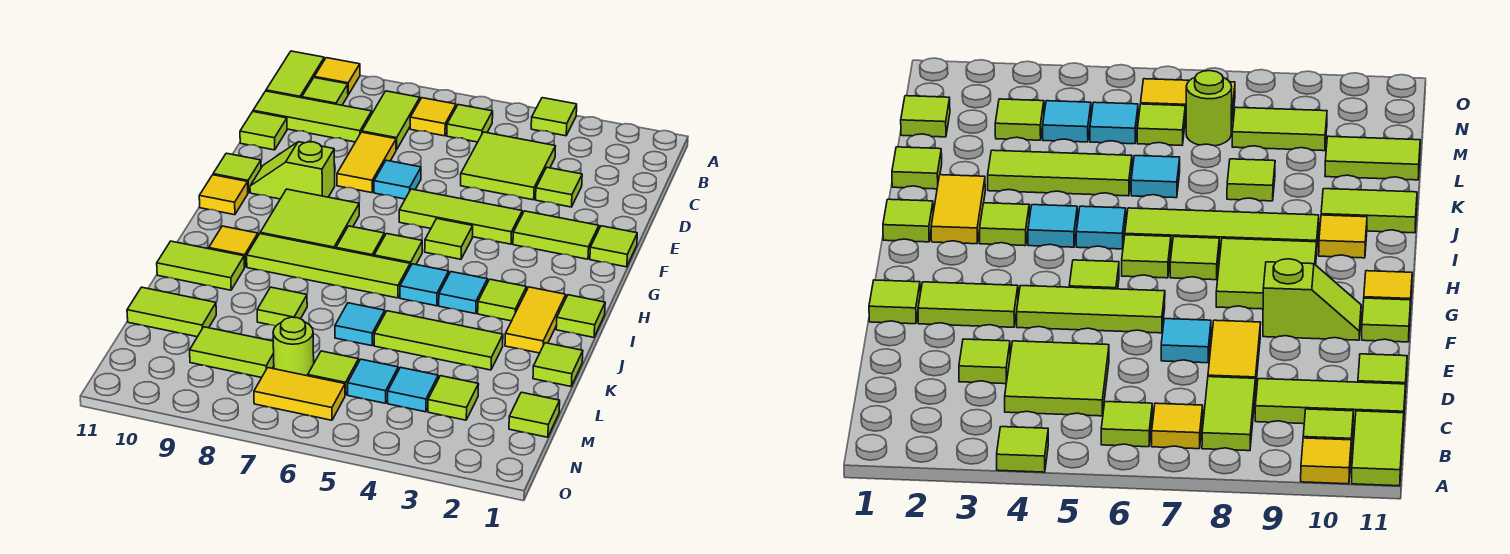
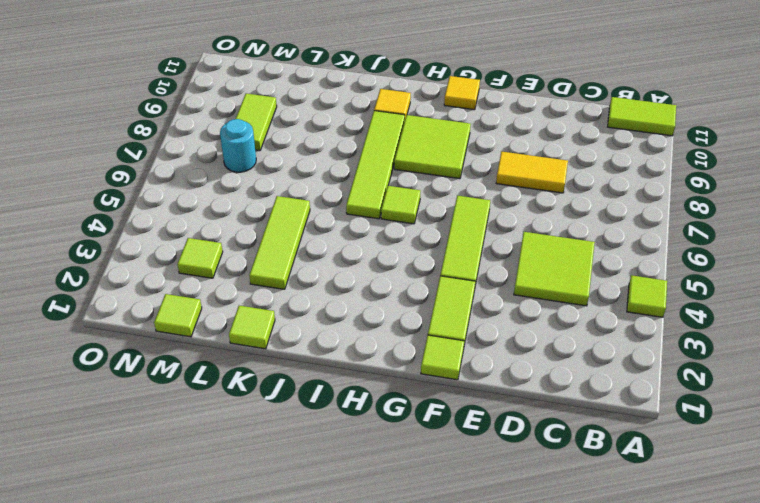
cyan round brick M7 level 1 -> lime round brick M7 level 1
none -> yellow tile A10 level 1
none -> lime tile B6 level 1
none -> yellow tile B7 level 1
none -> lime tile B8:C8 level 1

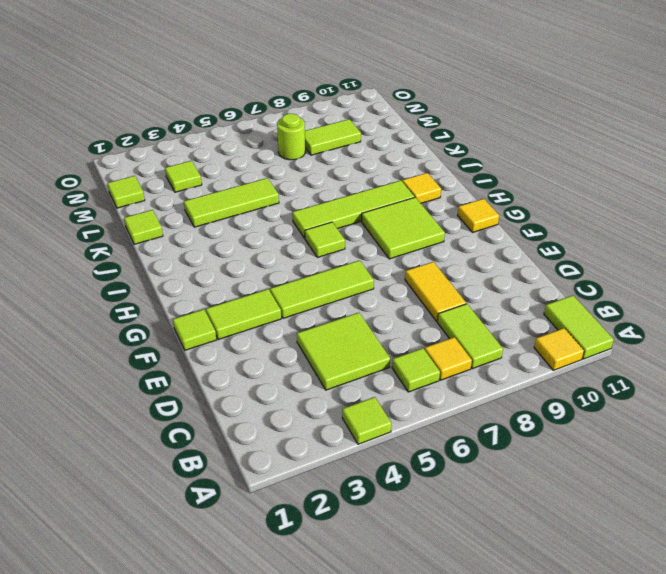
none -> lime tile B10 level 1
none -> lime tile C9:C11 level 1
none -> lime tile D3 level 1
none -> lime tile D11 level 1

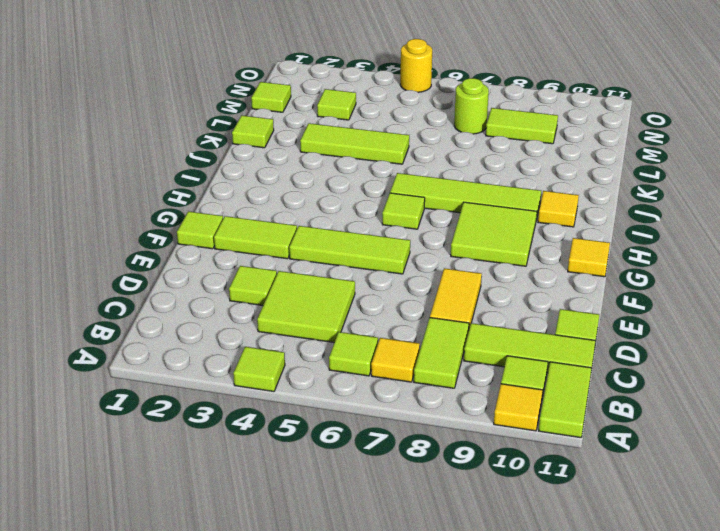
yellow round brick O5 level 1 -> none
none -> cyan tile E7 level 1
none -> lime slope F9:F10 level 1 top 9
none -> lime tile F11 level 1
none -> lime tile G5 level 1

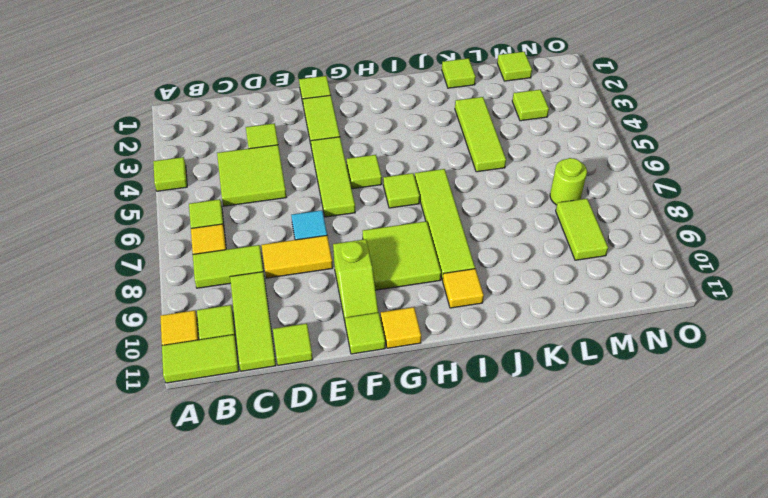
none -> lime tile H7 level 1
none -> lime tile I1 level 1
none -> yellow tile I2:J2 level 1
none -> lime tile I3 level 1

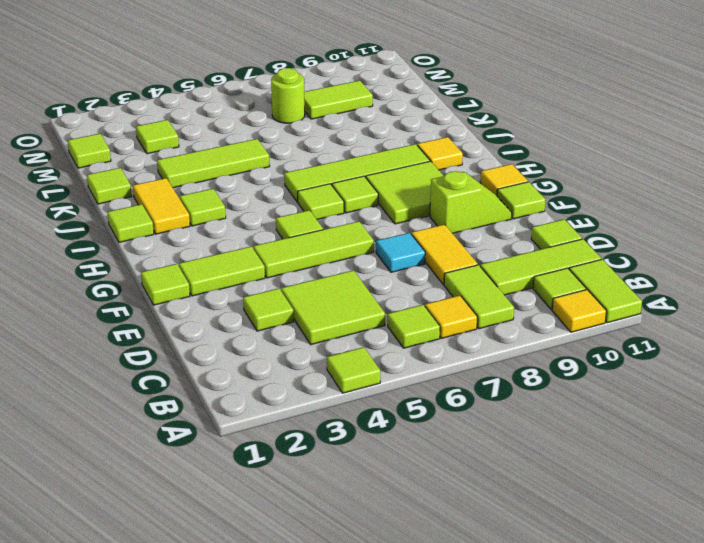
none -> cyan tile I4 level 1
none -> cyan tile I5 level 1
none -> lime tile J10:J11 level 1
none -> cyan tile K6 level 1

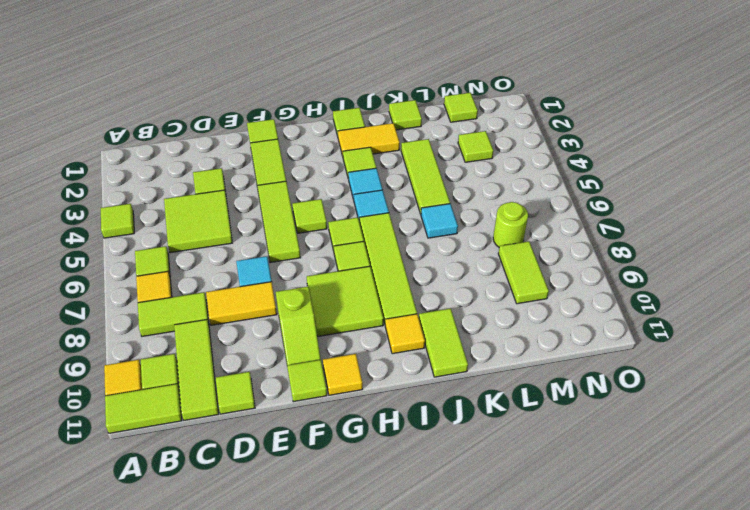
none -> lime tile K8 level 1
none -> lime tile L10:L11 level 1
none -> cyan tile M4 level 1
none -> cyan tile M5 level 1

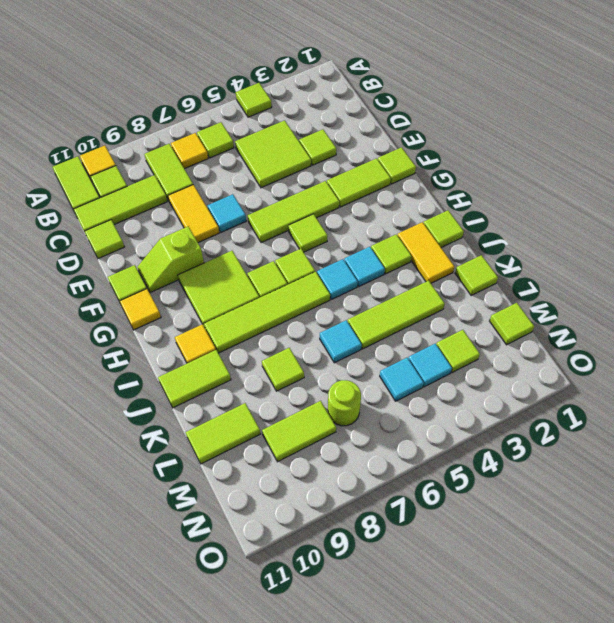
none -> lime tile M6 level 1
none -> yellow tile N6:N7 level 1

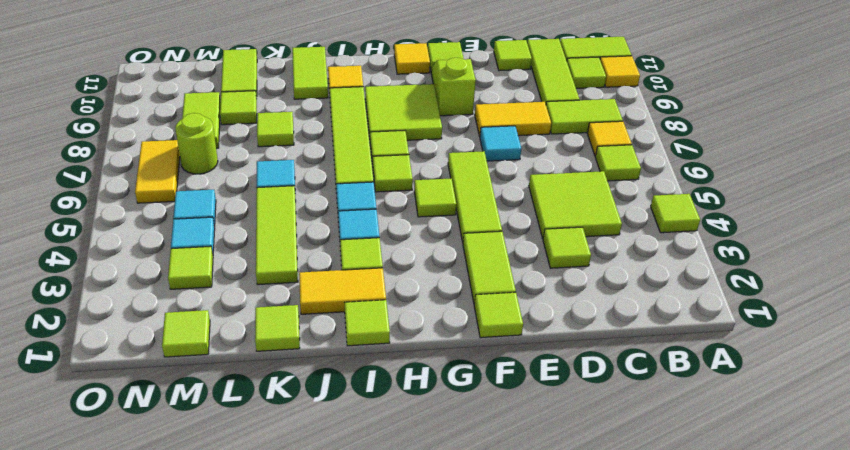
lime tile L9 level 1 -> lime tile M6 level 1

